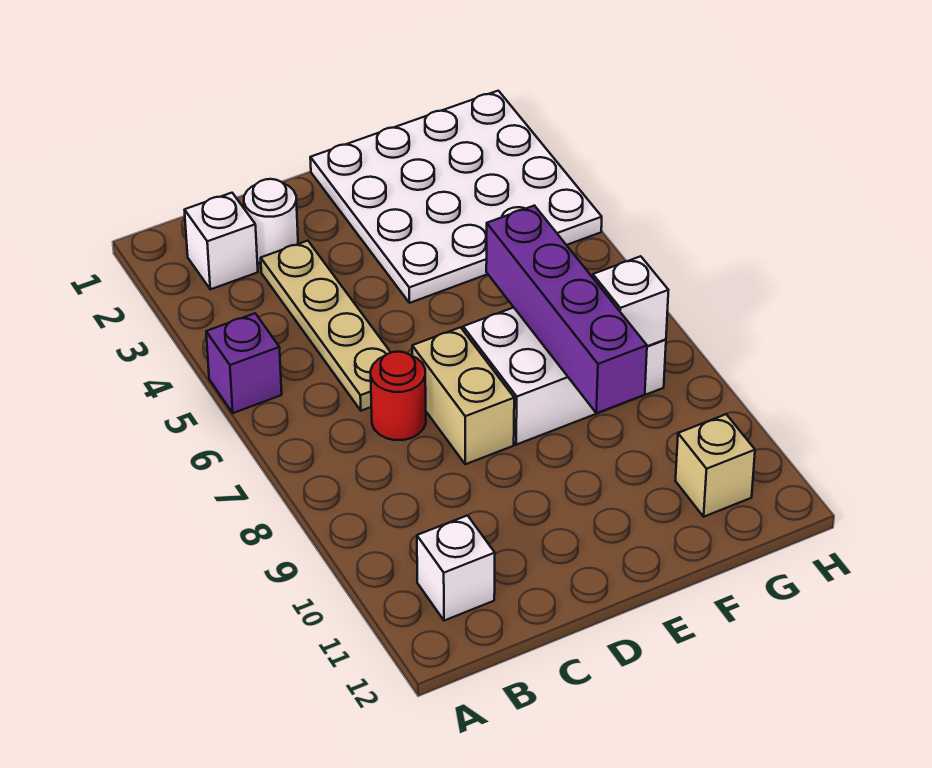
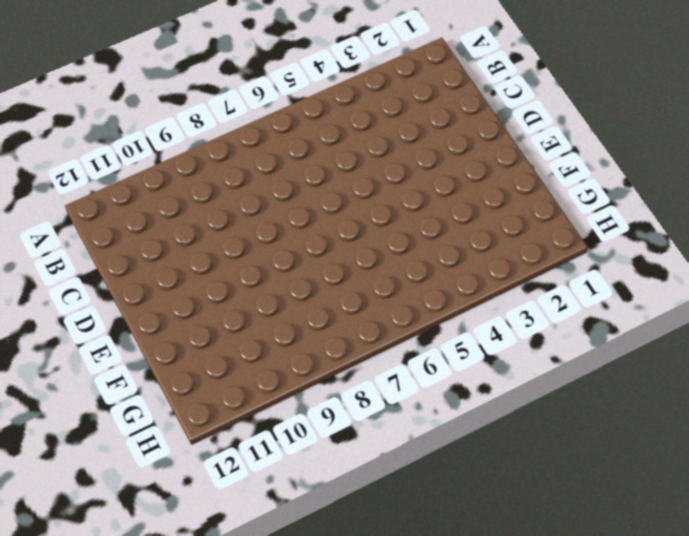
none -> purple brick A5 level 1
none -> white brick B2 level 1
none -> white brick B11 level 1

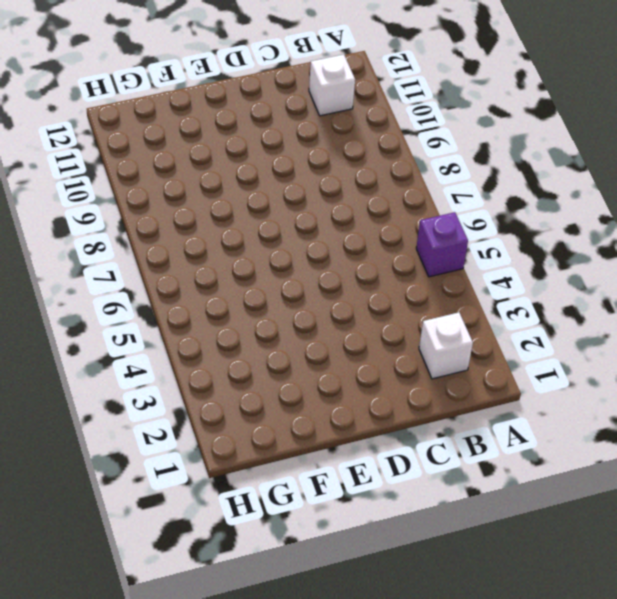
none -> white round brick C2 level 1
none -> tan plate C3:C6 level 1
none -> red round brick C7 level 1

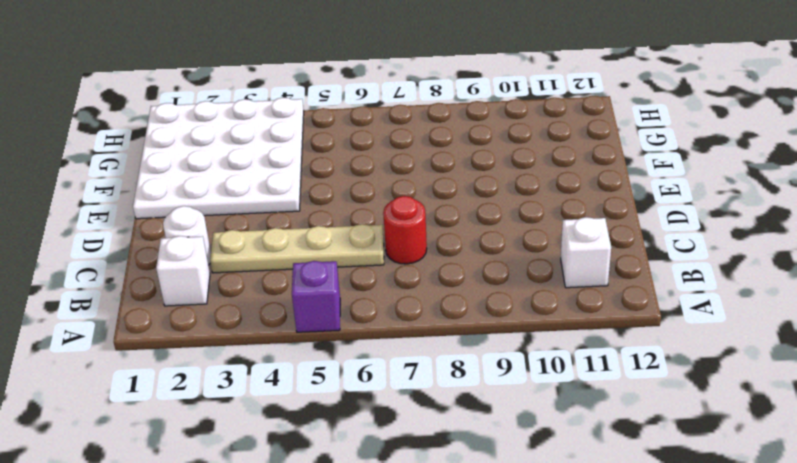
none -> tan brick D7:D8 level 1
none -> white brick E7:G8 level 1
none -> tan brick G11 level 1

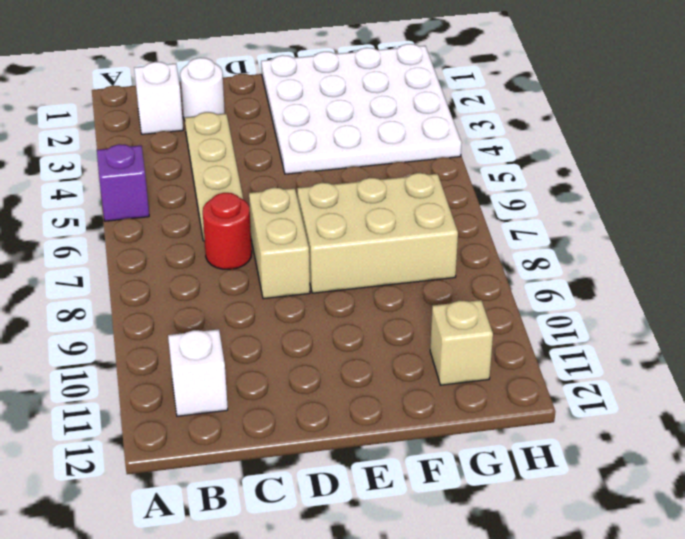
tan brick E7:G8 level 1 -> white brick E7:G8 level 1
none -> purple brick F6:F9 level 2
none -> white brick G8 level 2

